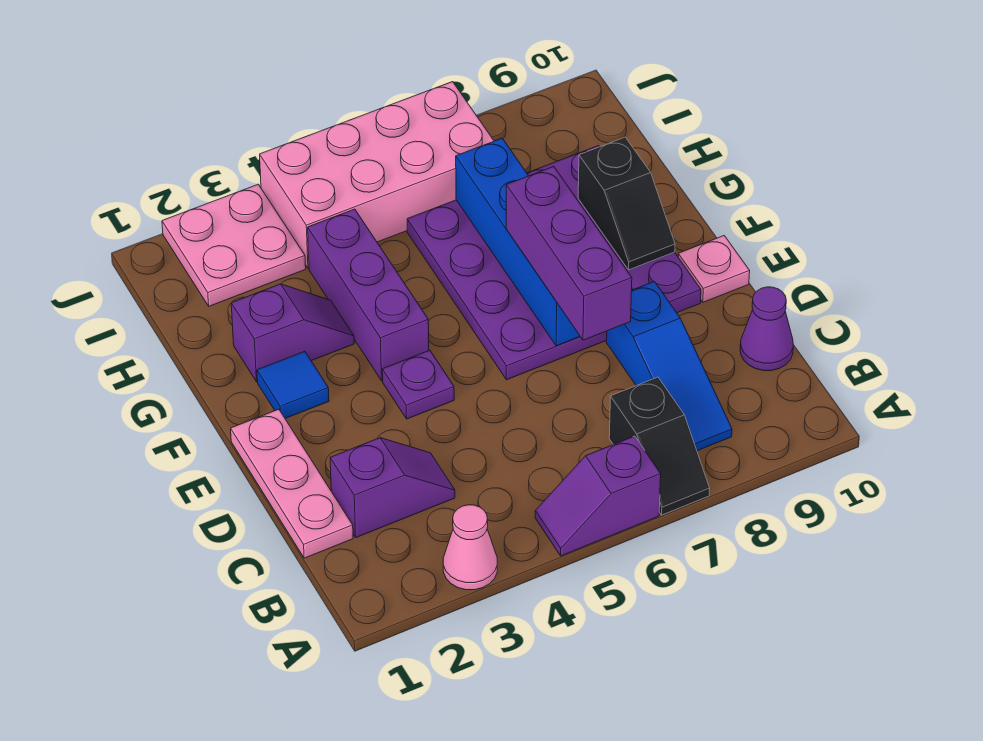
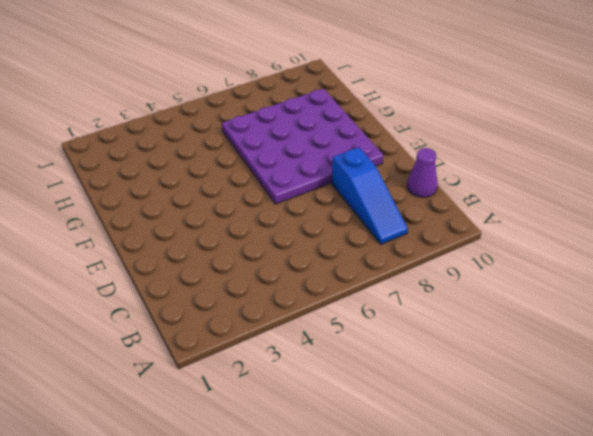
none -> pink cone A3 level 1
none -> purple slope A5:A6 level 1 top 6
none -> black slope A7:B7 level 1 top B

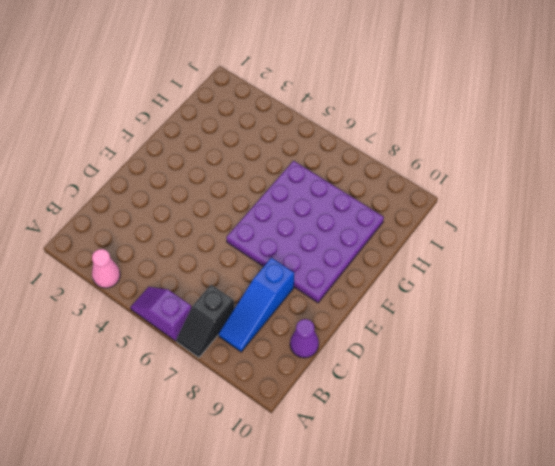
none -> pink plate C1:E1 level 1
none -> purple slope C2:C3 level 1 top 2
none -> purple plate E4 level 1

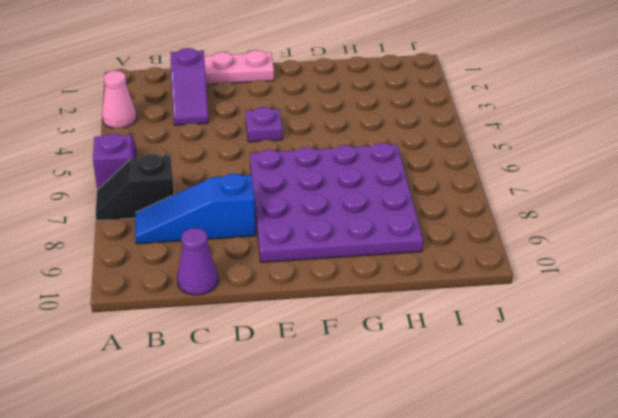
none -> pink plate E10 level 1
none -> blue tile F2 level 1
none -> purple brick F4:H4 level 1

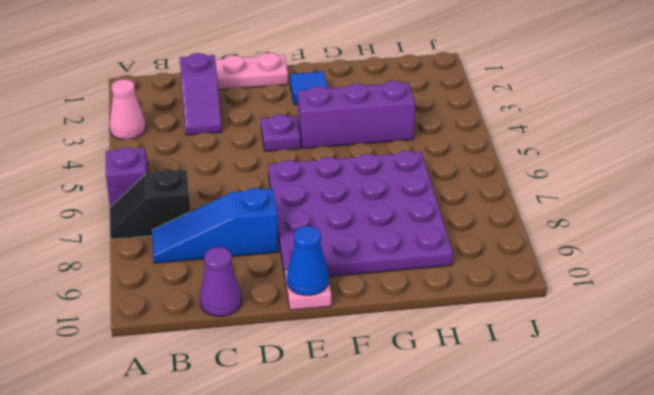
blue cone E10 level 2 -> none
none -> purple slope G2:G3 level 1 top 2
none -> pink plate I2:J3 level 1
none -> pink brick I4:J7 level 1

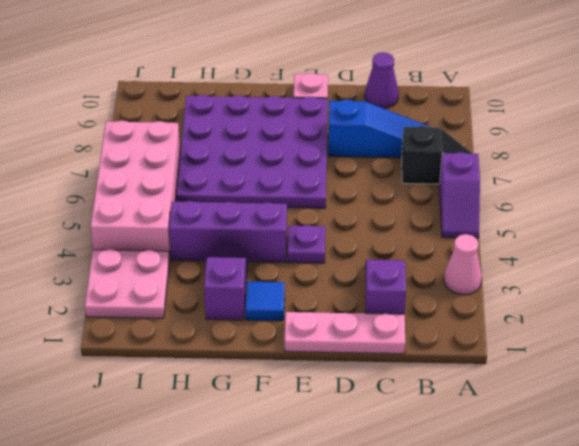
none -> blue brick E7:H7 level 2
none -> black slope F9:G9 level 2 top G
none -> purple brick D7:F7 level 3

